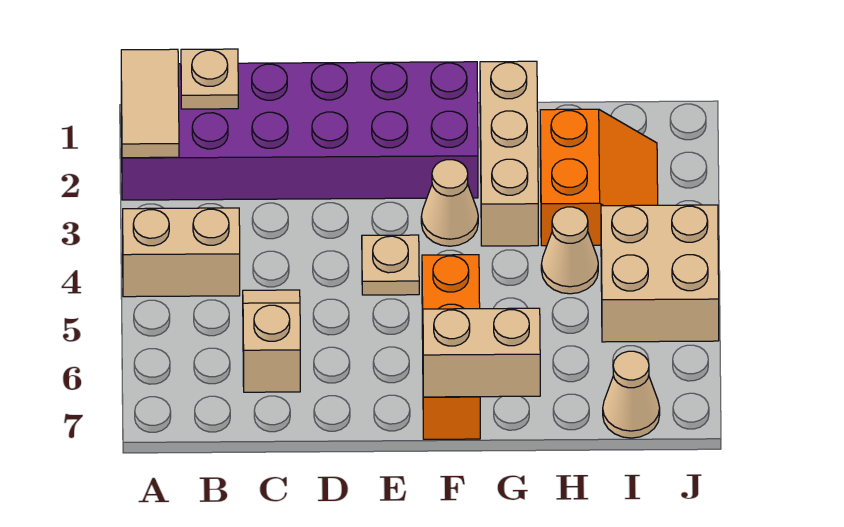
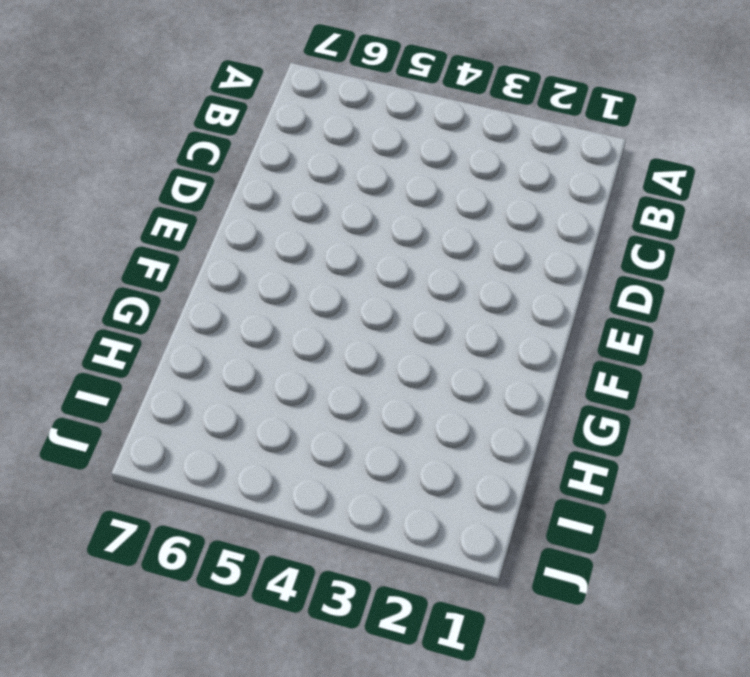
none -> purple brick A1:F2 level 1
none -> tan brick A4:B4 level 1
none -> tan slope C5:C6 level 1 top 6

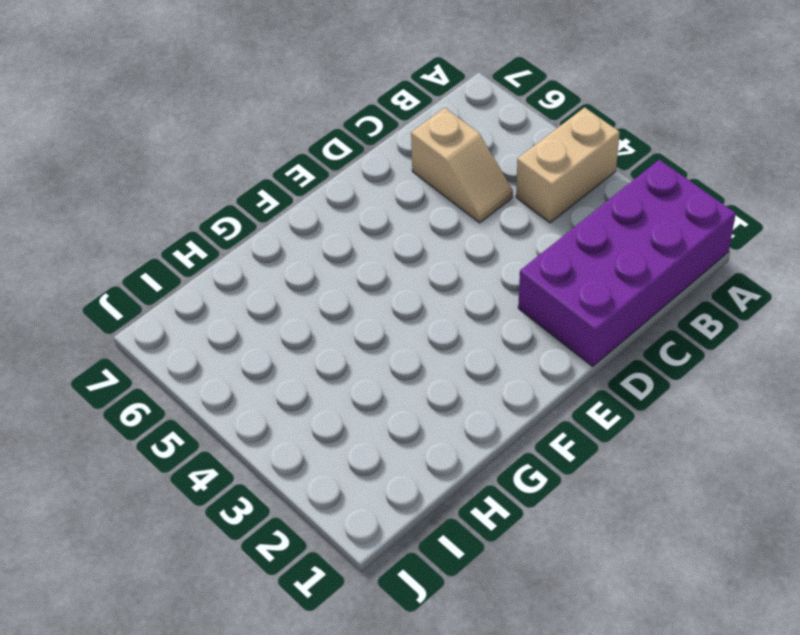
purple brick A1:D2 level 1 -> purple brick A1:F2 level 1
none -> tan plate E4 level 1
none -> tan cone F3 level 1
none -> orange brick F5:F7 level 1

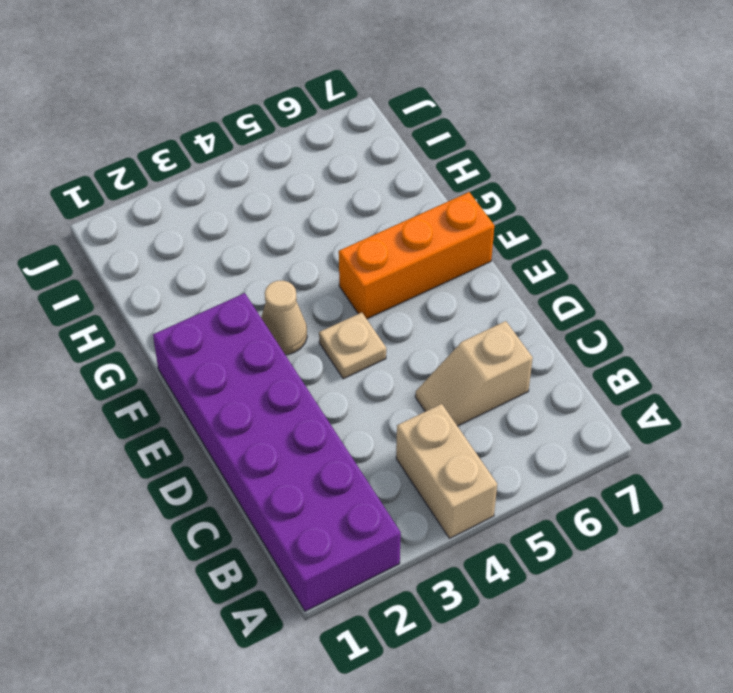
none -> tan brick G1:G3 level 1
none -> orange slope H2:I3 level 1 top H
none -> tan cone H4 level 1

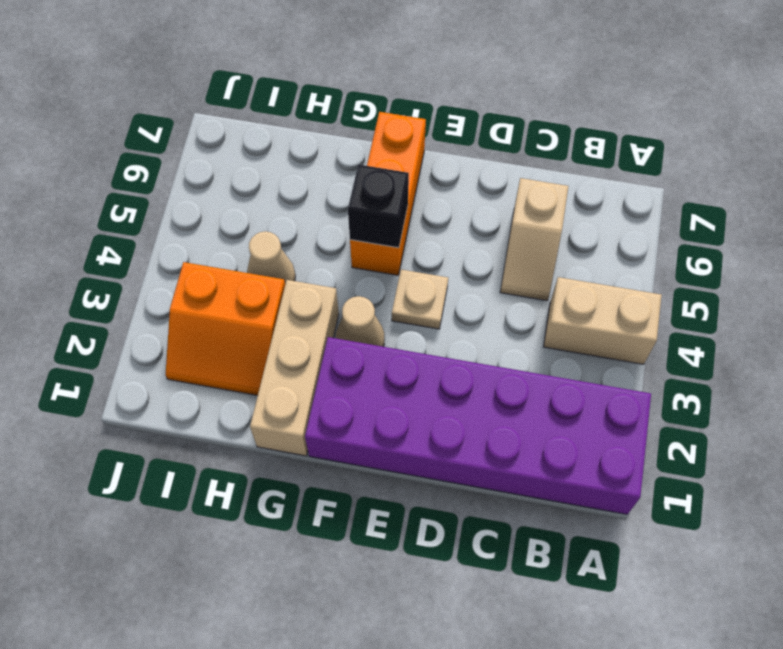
black brick F5 level 2 -> none
orange slope H2:I3 level 1 top 3 -> orange slope H2:I3 level 1 top H
none -> tan brick I4:J5 level 1
none -> tan cone I7 level 1
none -> tan tile A1:A2 level 2

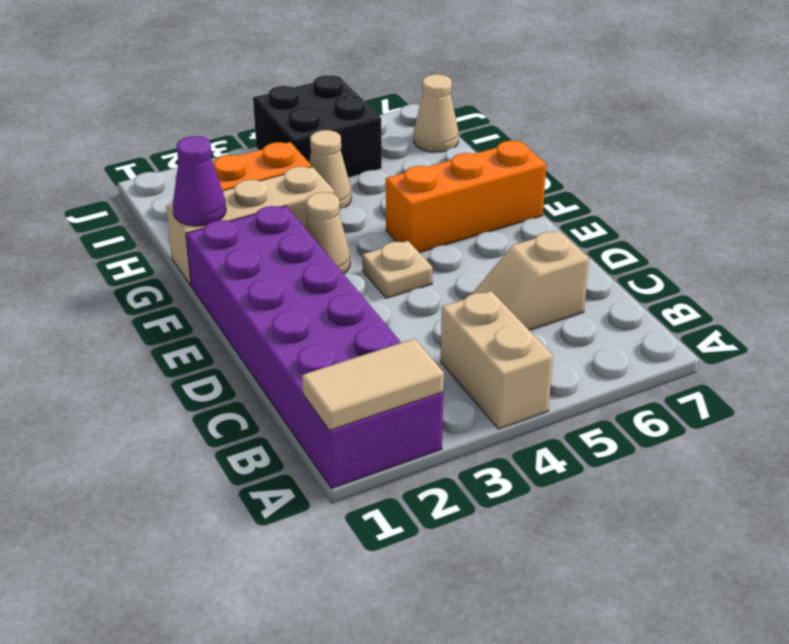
purple cone G1 level 2 -> none
black brick I4:J5 level 1 -> tan brick I4:J5 level 1
none -> tan plate B1 level 2
none -> tan brick F7:G7 level 2

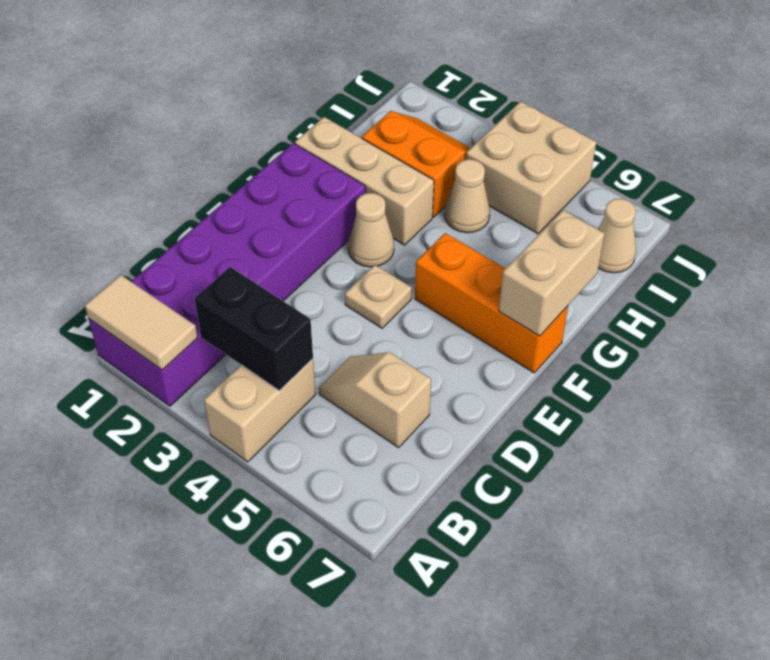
black brick B3:B4 level 2 -> none
none -> tan plate B1 level 2

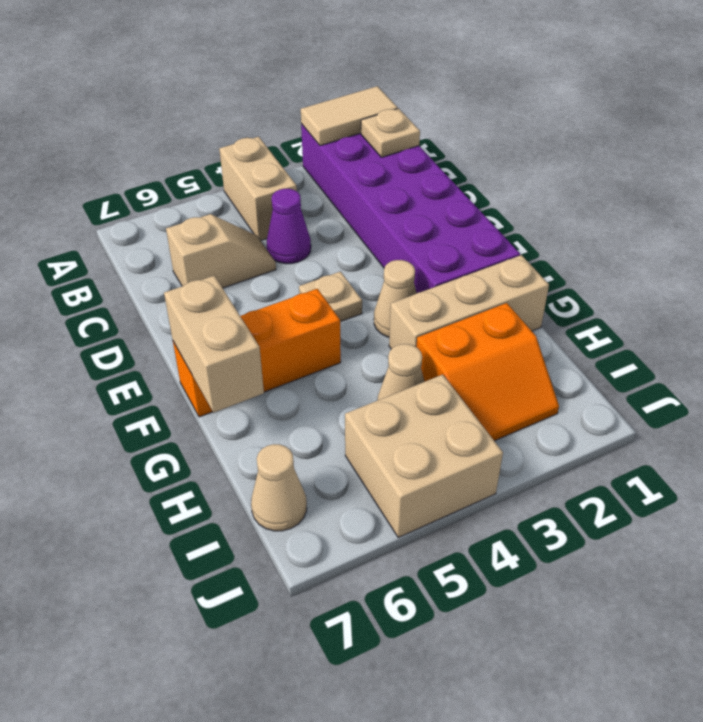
purple cone C4 level 1 -> none

